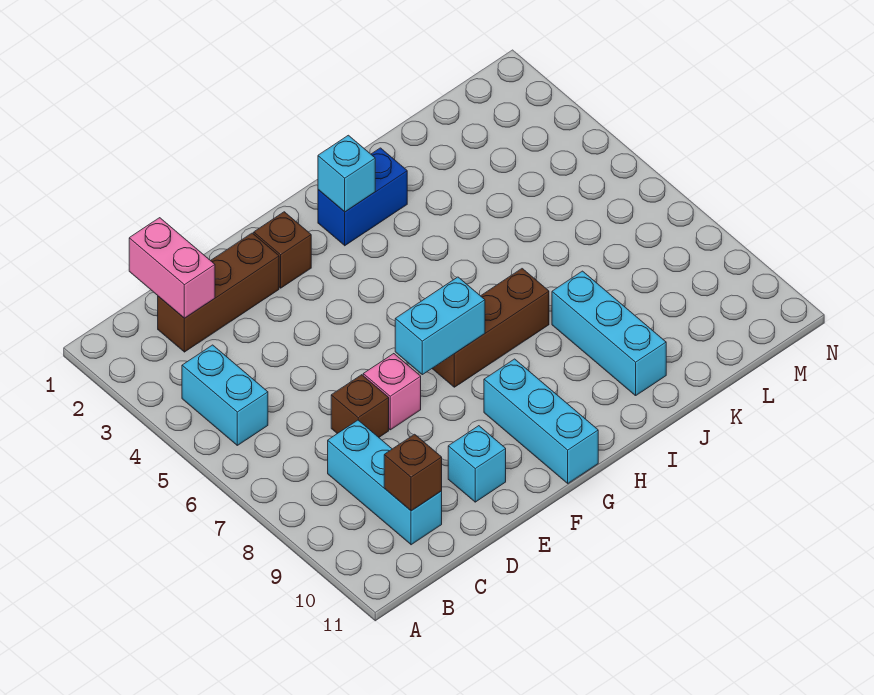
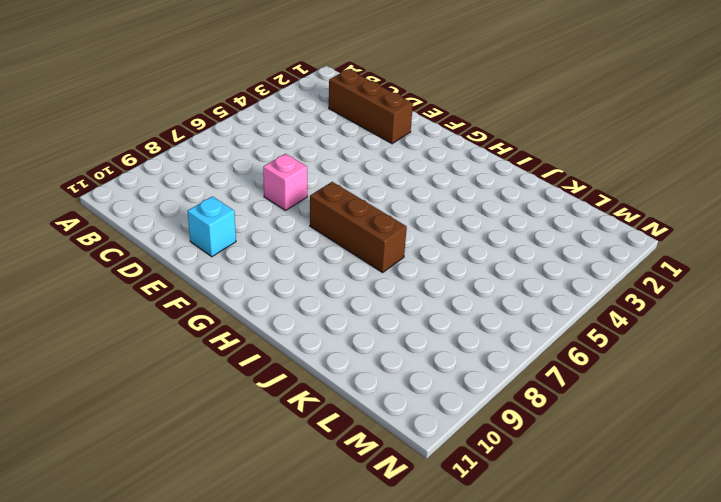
none -> cyan brick B4:B5 level 1
none -> cyan brick C8:C10 level 1
none -> brown brick D7 level 1

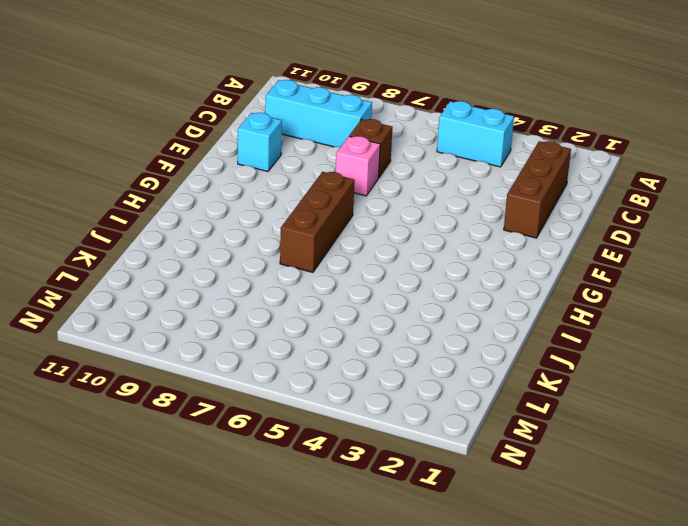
none -> brown brick F2 level 1
none -> cyan brick G9:G11 level 1
none -> blue brick H2:I2 level 1

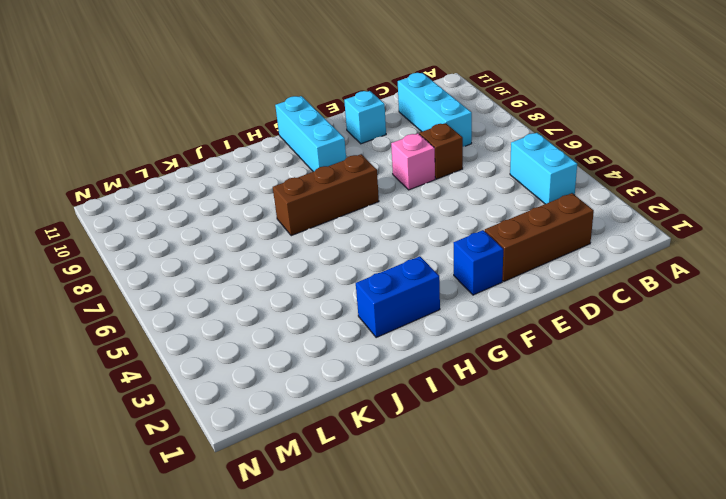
blue brick F2 level 1 -> brown brick F2 level 1
none -> cyan brick J8:J10 level 1
none -> pink brick C1:C2 level 2
none -> brown brick C10 level 2

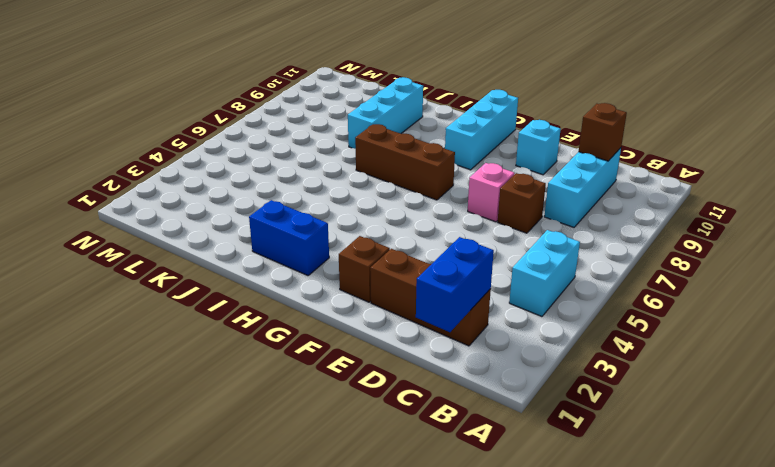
blue brick C1:C2 level 2 -> pink brick C1:C2 level 2
none -> cyan brick F7:G7 level 2
none -> cyan brick H2 level 2

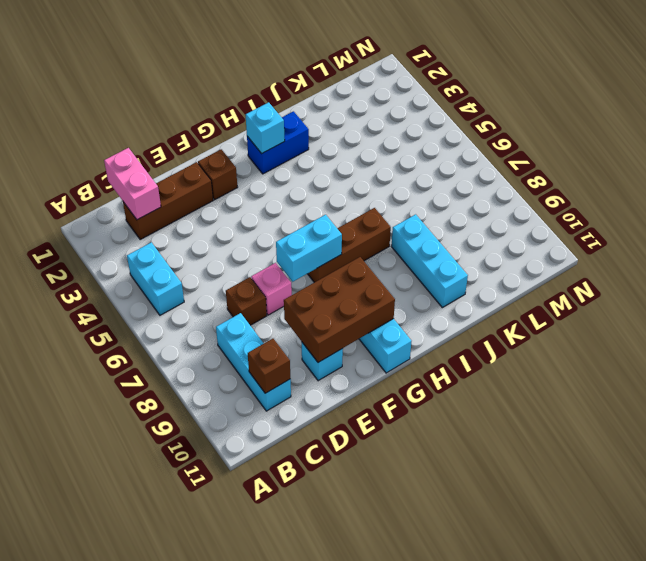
brown brick E9:G10 level 2 -> none

